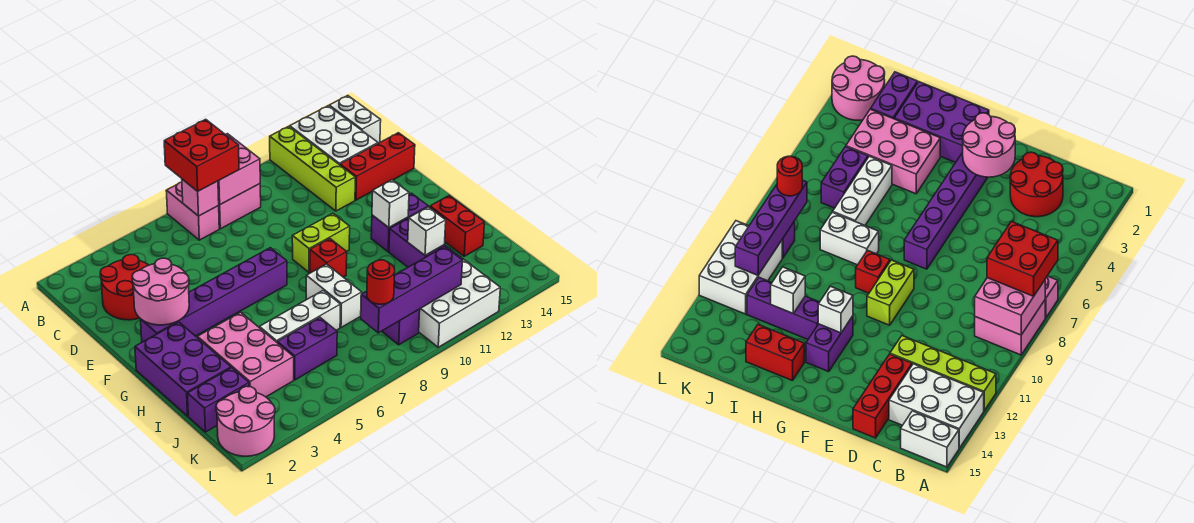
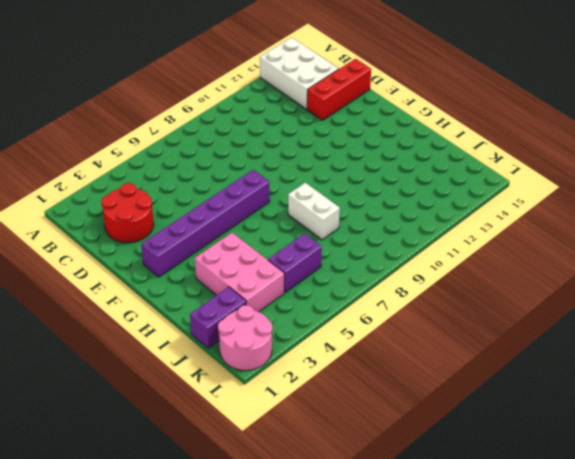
none -> pink brick A7:B7 level 1
none -> pink brick A8:B9 level 1
none -> lime brick A12:D12 level 1
none -> white brick A15:B15 level 1

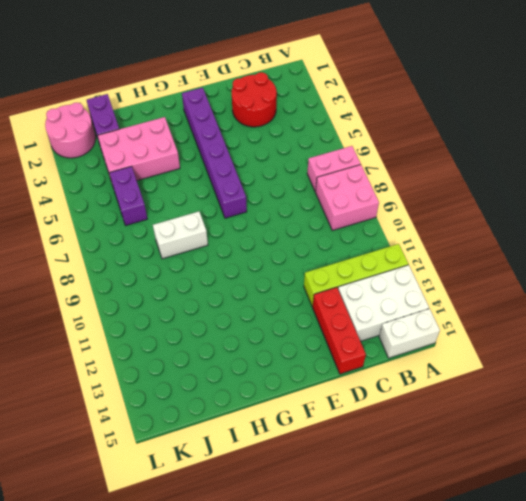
none -> lime brick F9:F10 level 1
none -> purple brick G1:I2 level 1
none -> red brick G9 level 1
none -> purple brick G12:G13 level 1

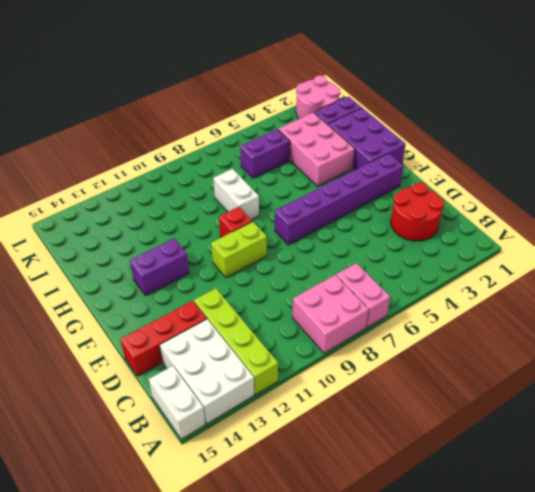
none -> purple brick H12:J12 level 1
none -> red brick H14:I14 level 1
none -> white brick I5:I7 level 1
none -> purple brick K9 level 1

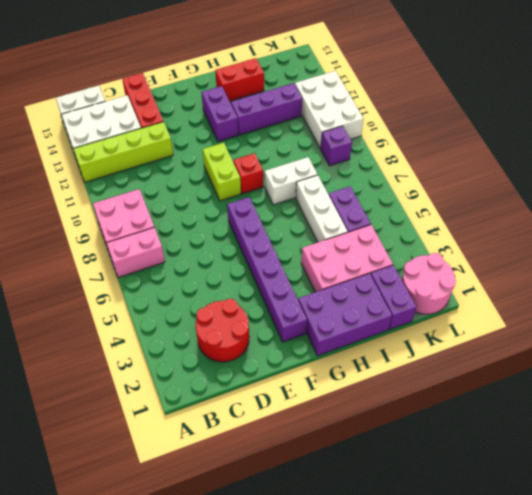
none -> pink brick A8:B9 level 2
none -> pink brick B7 level 2
none -> pink round brick E2:F3 level 2
none -> white brick G12 level 2

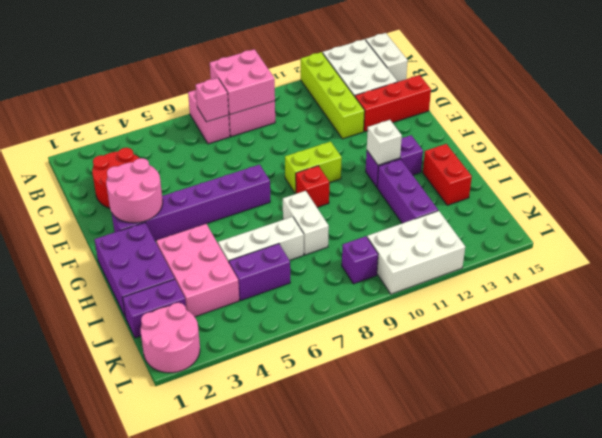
none -> white brick I12 level 2
none -> purple brick K8:K11 level 2
none -> red brick A7:B8 level 3
none -> red round brick K8 level 3

